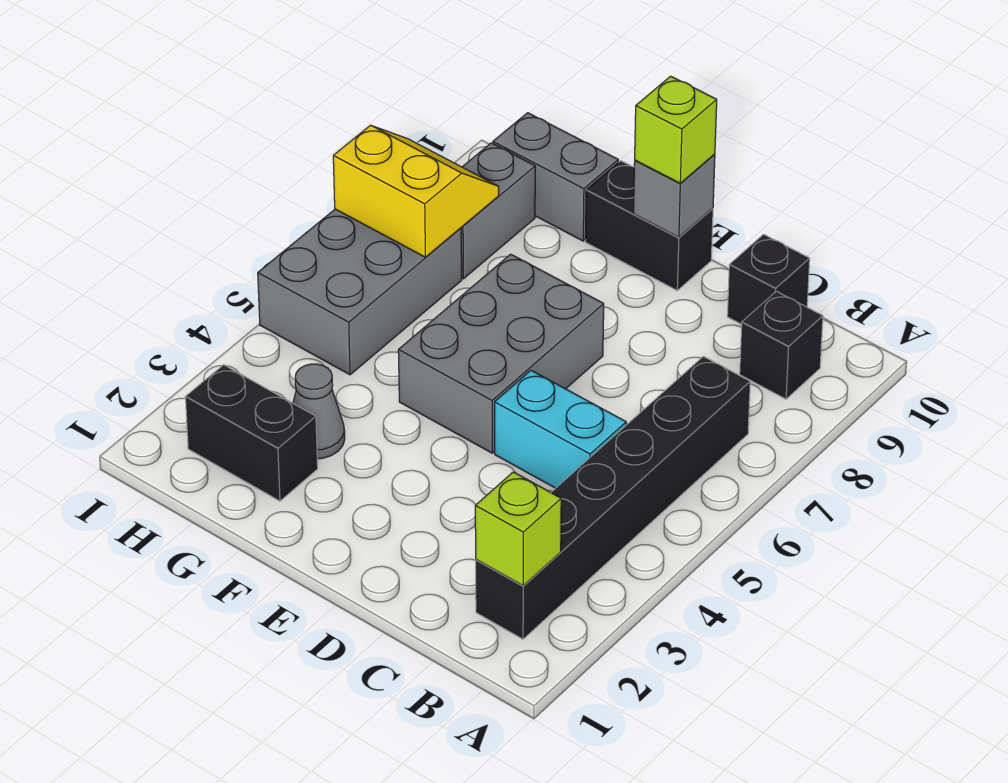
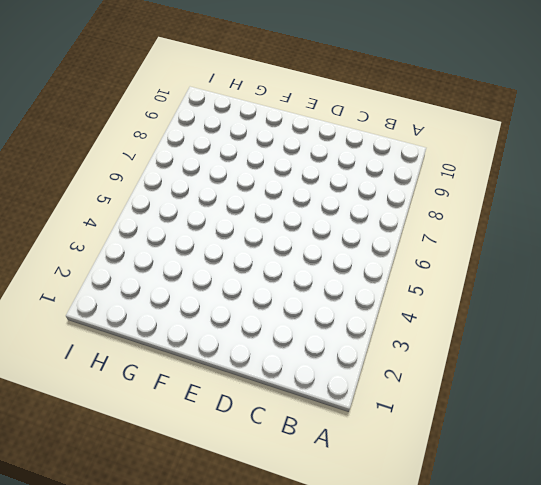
none -> black brick B2:B7 level 1
none -> black brick B9 level 1
none -> cyan brick C5:D5 level 1

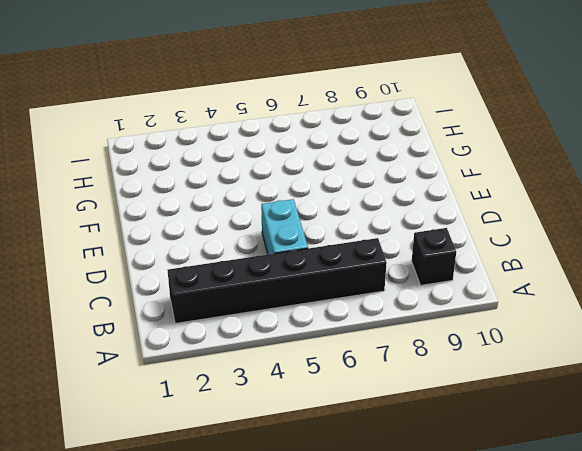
none -> black brick C10 level 1
none -> grey brick E5:F7 level 1
none -> black brick E10:F10 level 1

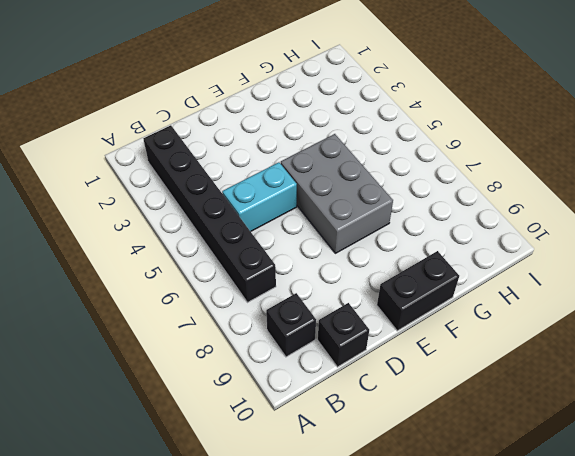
none -> black brick G2:H2 level 1
none -> grey cone G3 level 1
none -> grey brick G10:H10 level 1

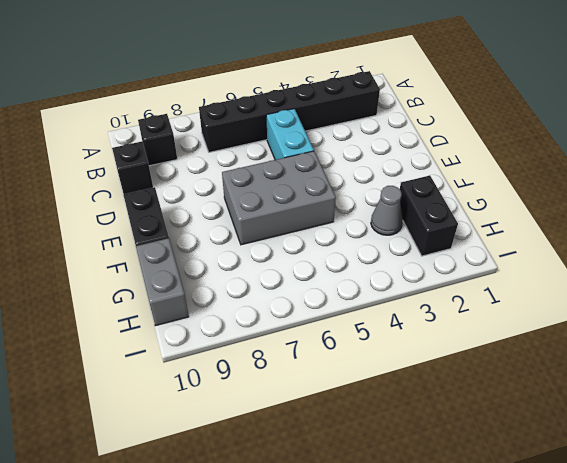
none -> grey brick H5:I7 level 1
none -> grey brick H8:H9 level 1
none -> lime brick B2 level 2

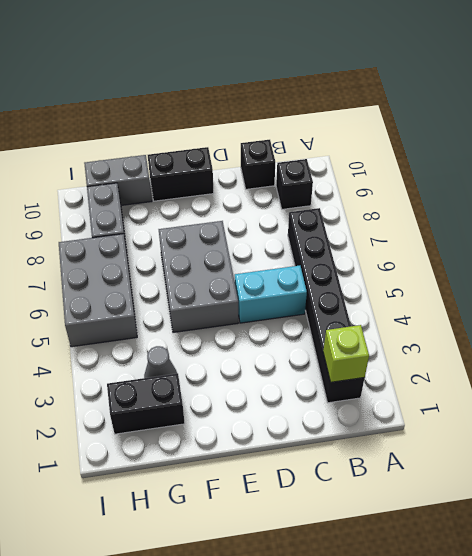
none -> grey brick E10 level 2
none -> yellow slope H7:I8 level 2 top 7
none -> lime brick E10 level 3

